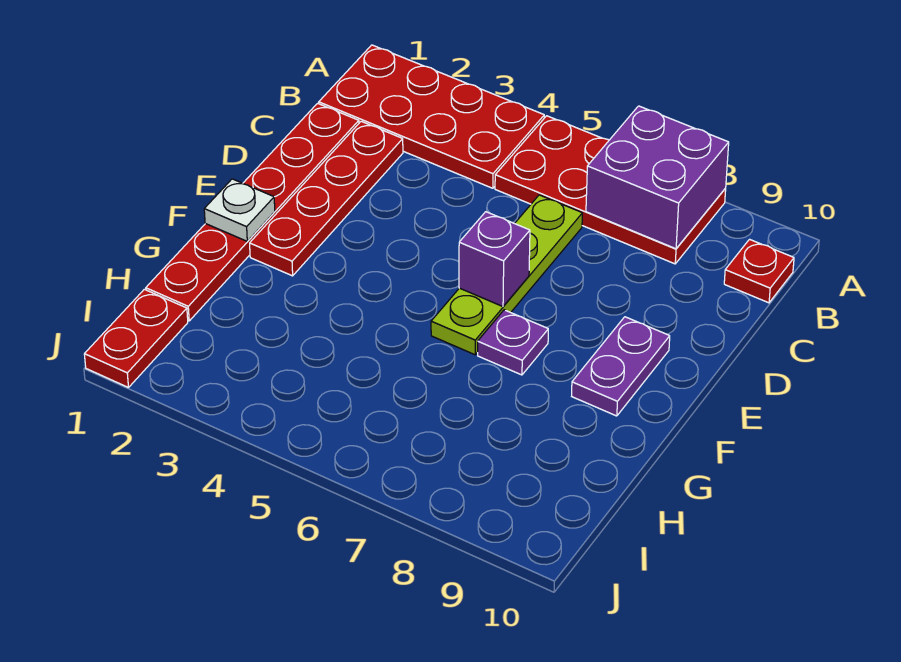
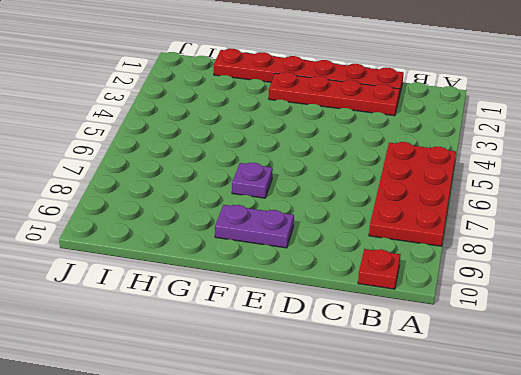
none -> red plate A1:B4 level 1
none -> lime plate C6:F6 level 1
none -> red plate I1:J1 level 1

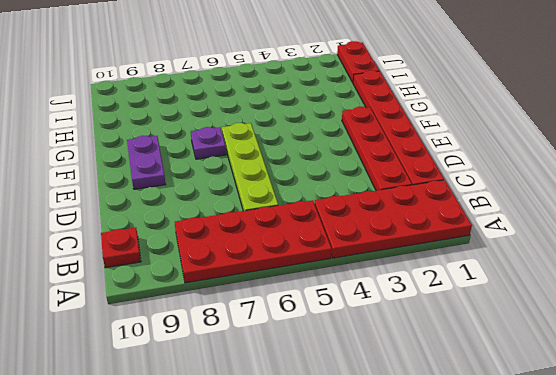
none -> purple brick A7:B8 level 2
none -> purple brick E6 level 2
none -> white plate F1 level 2

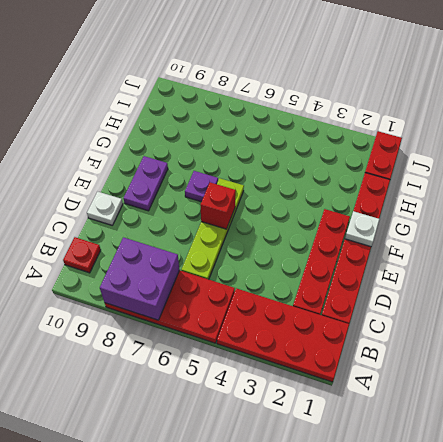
white plate D10 level 1 -> none
red brick E6 level 2 -> purple brick E6 level 2

